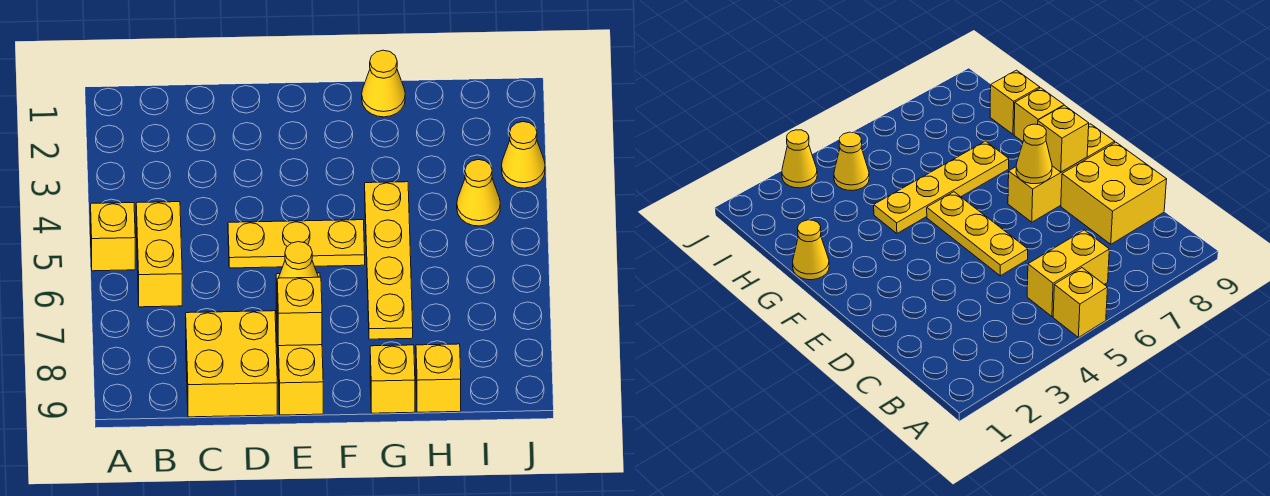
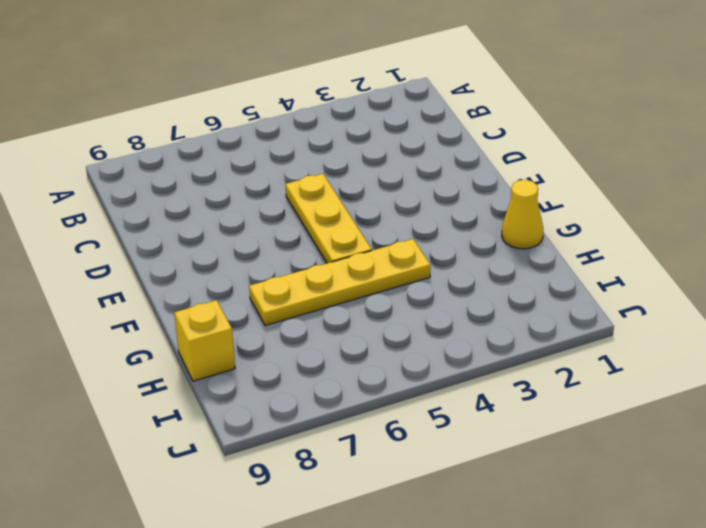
none -> yellow brick A5 level 1
none -> yellow brick B5:B6 level 1
none -> yellow brick C8:D9 level 1

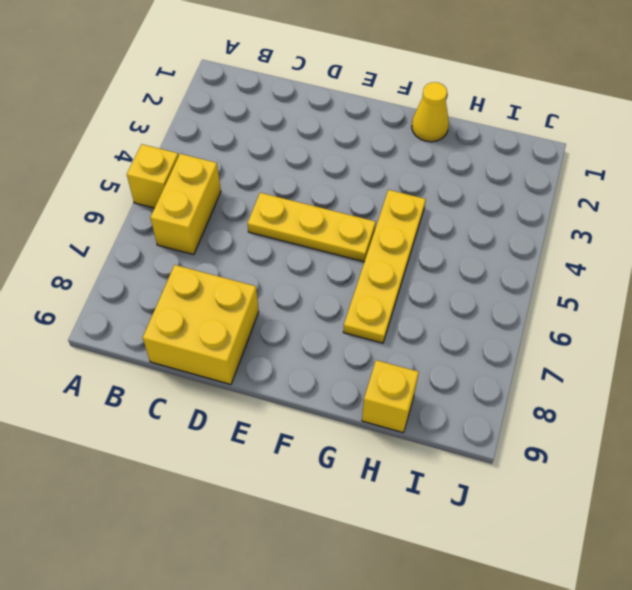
none -> yellow brick E7:E9 level 1
none -> yellow brick G9 level 1
none -> yellow cone I4 level 1

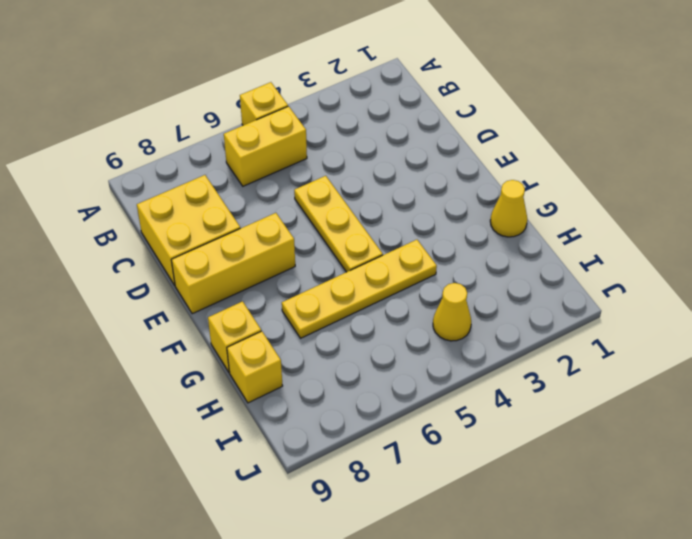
none -> yellow cone J3 level 1
none -> yellow cone E7 level 2
none -> yellow brick E8 level 2

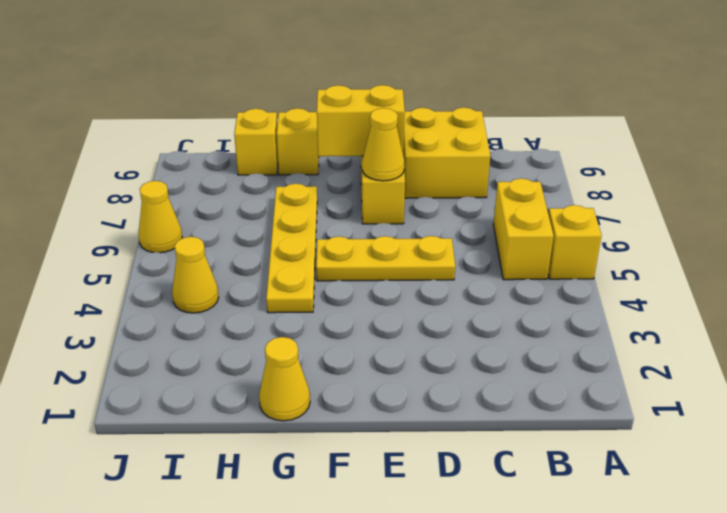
yellow brick E8:F8 level 2 -> yellow brick E8 level 2
yellow cone J6 level 1 -> yellow cone J3 level 1

